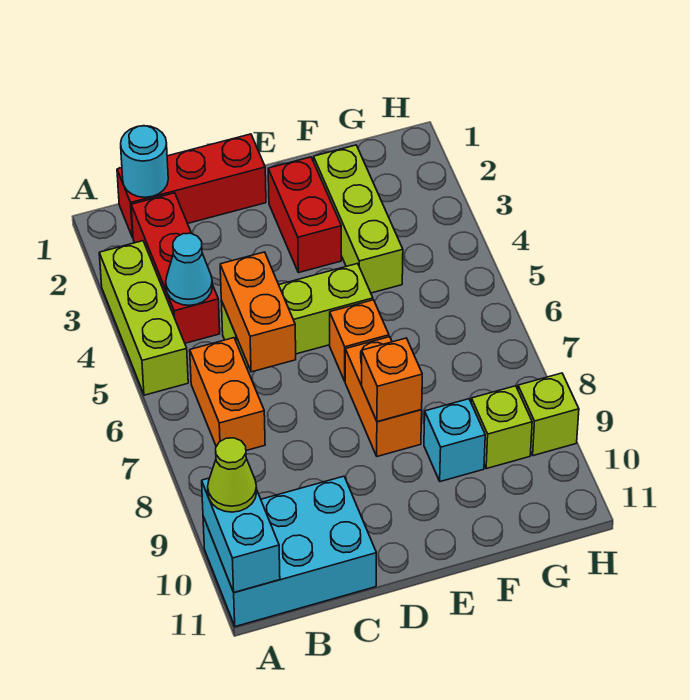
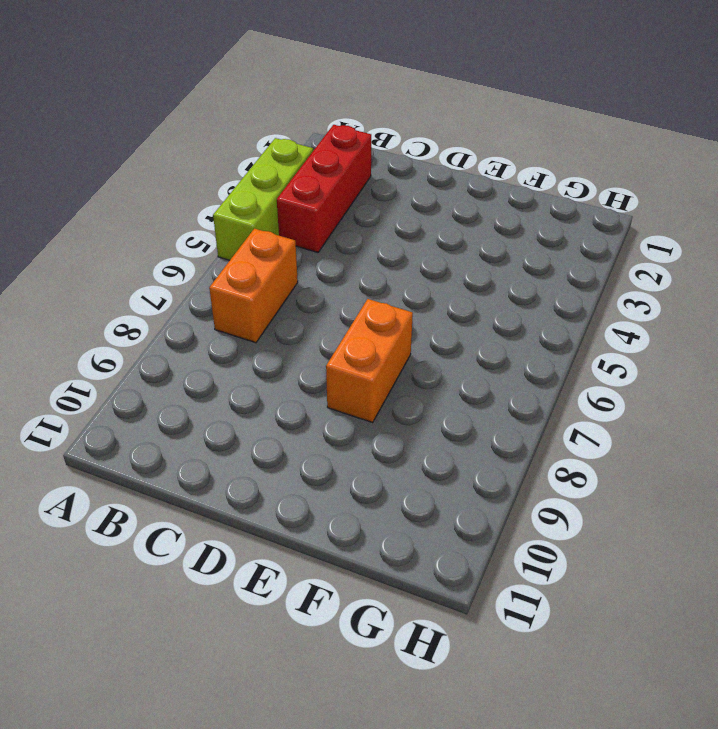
none -> cyan brick A10:C11 level 1
none -> red brick B1:D1 level 1
none -> lime brick C5:E5 level 1

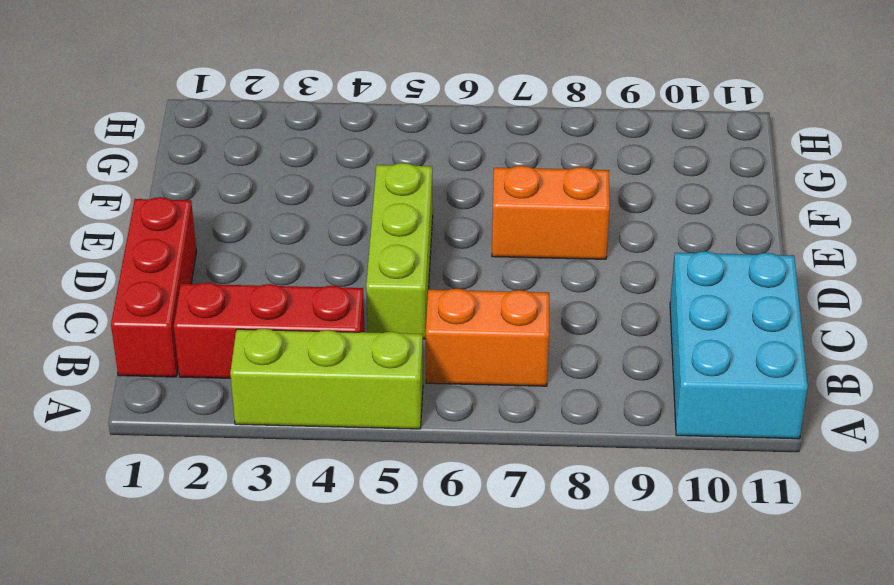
none -> red brick E2:E3 level 1
none -> orange brick E6 level 1
none -> lime brick F2:F4 level 1

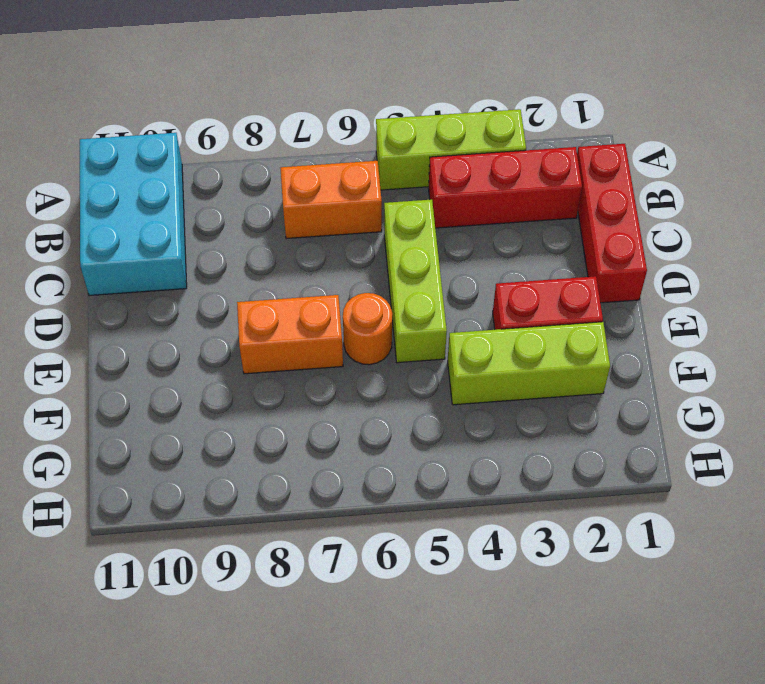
orange round brick E6 level 1 -> orange brick E6 level 1
none -> cyan brick F9 level 1
none -> lime brick G9 level 1
none -> lime brick H9 level 1

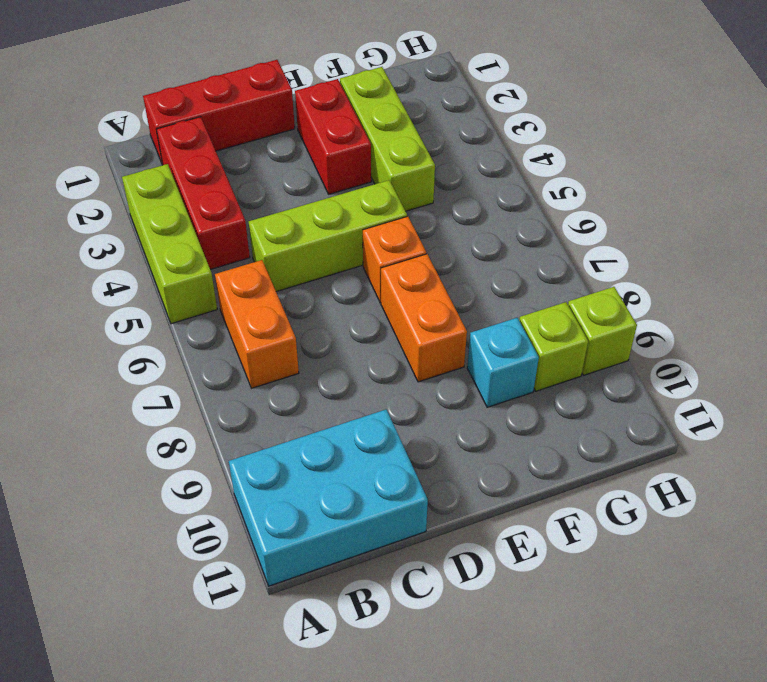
none -> cyan brick A10:A11 level 2
none -> cyan round brick B1 level 2
none -> cyan cone B4 level 2

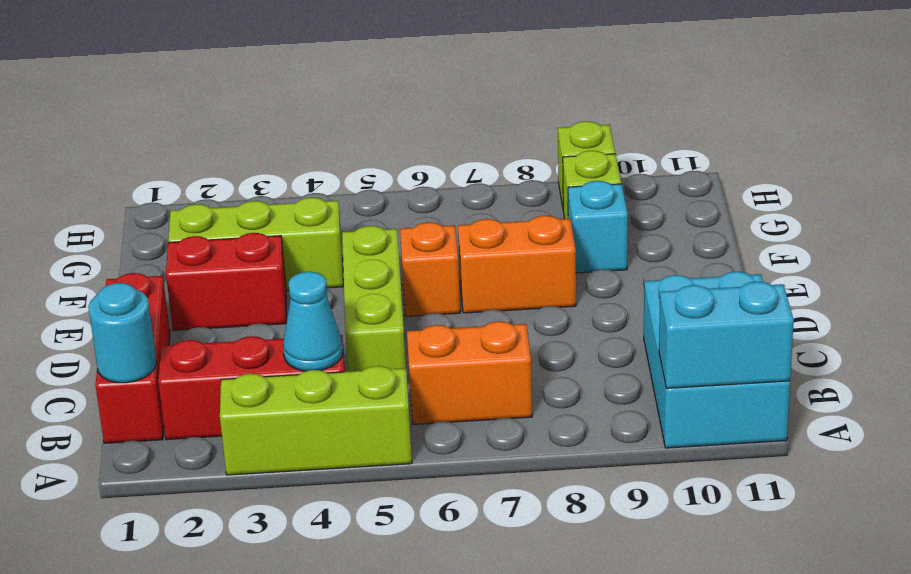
none -> orange brick C5:C6 level 2
none -> orange brick E8 level 2
none -> lime cone A10 level 3

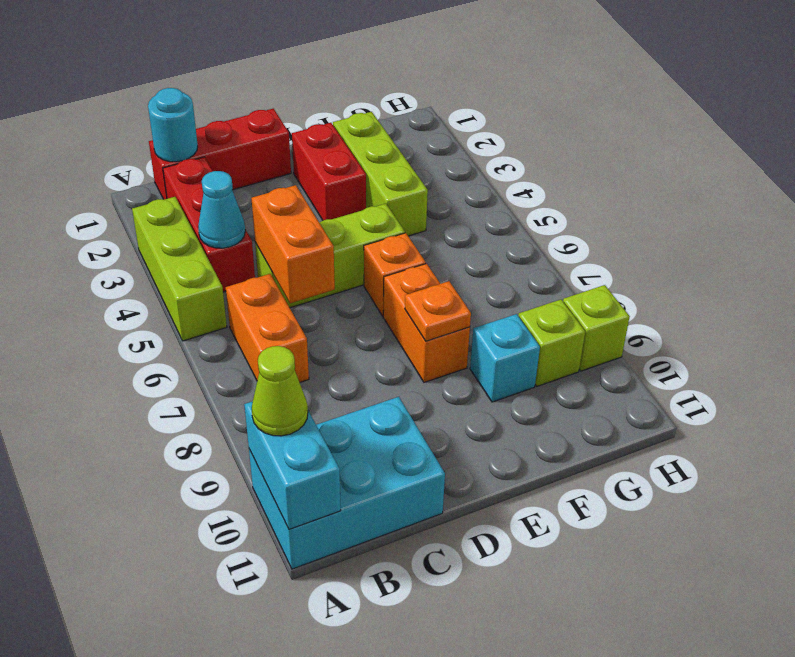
orange plate E8 level 2 -> orange brick E8 level 2

